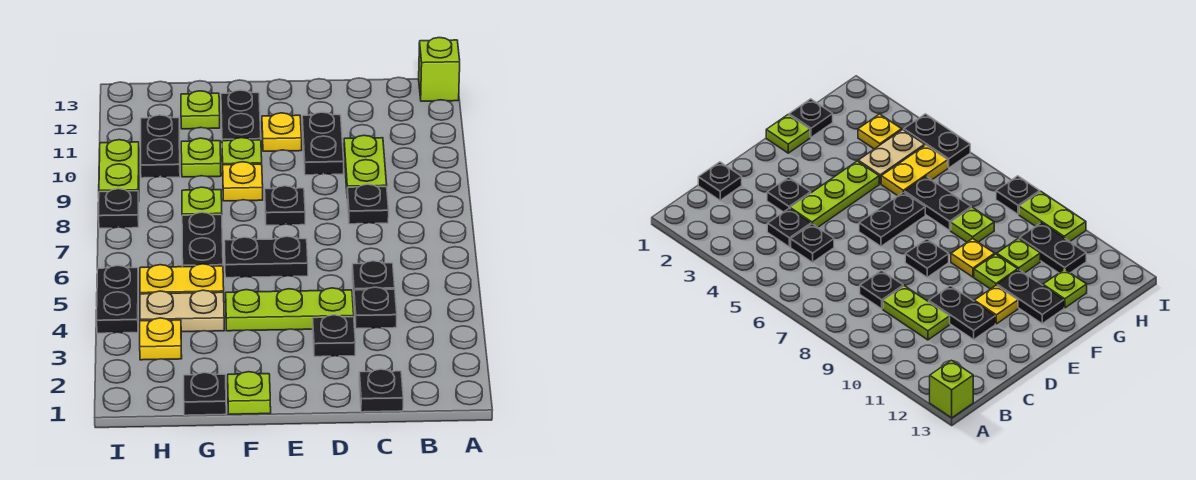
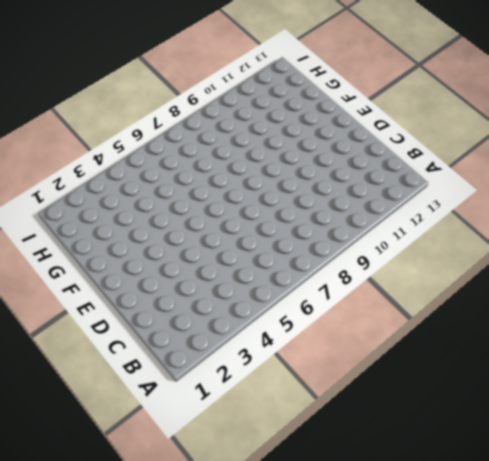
none -> lime brick A13 level 1
none -> black plate C1 level 1
none -> black plate C4 level 1

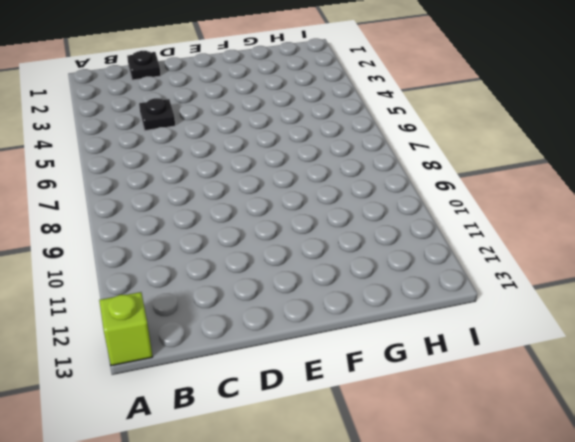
none -> black plate C5 level 1
none -> black plate C8 level 1
none -> lime plate C9:C10 level 1

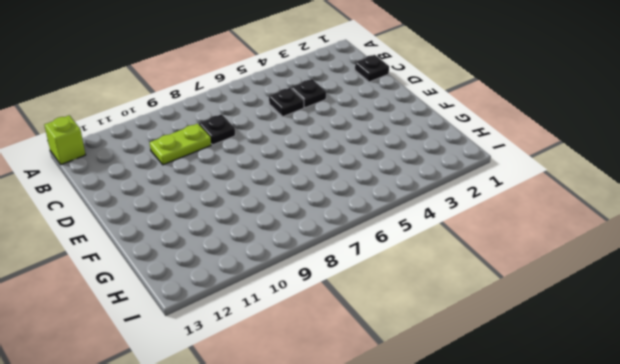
none -> black plate D3 level 1
none -> lime plate D4:F4 level 1
none -> black plate D10:D11 level 1

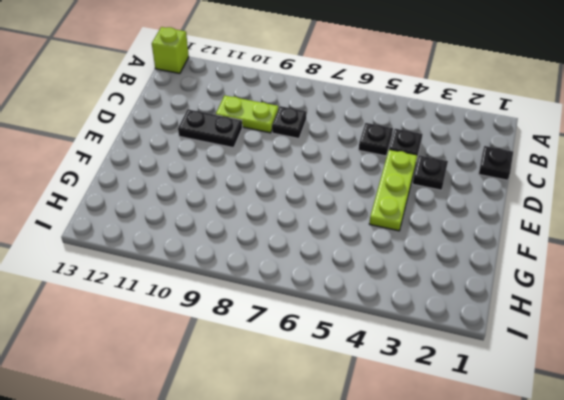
none -> black plate E6:F6 level 1
none -> black plate E8 level 1
none -> yellow plate E11 level 1

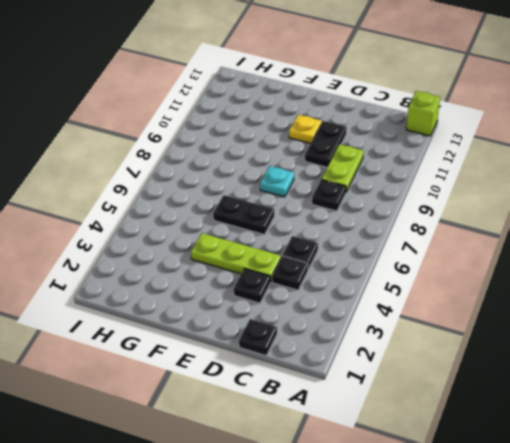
cyan plate E8 level 1 -> black plate E8 level 1
none -> lime plate F1 level 1
none -> yellow plate F9 level 1
none -> lime plate F10 level 1

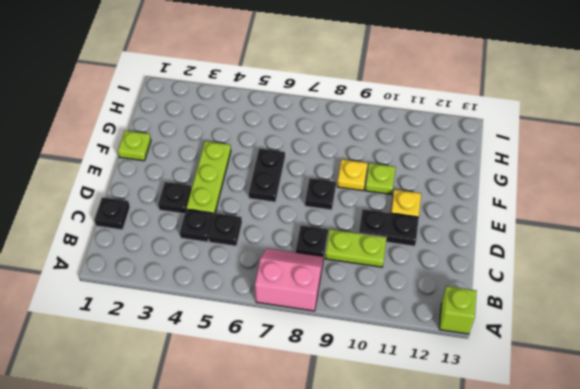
pink slope A7:B8 level 1 top A -> none
none -> black plate F11:F12 level 1
none -> black plate G1 level 1
none -> tan plate G4:H4 level 1

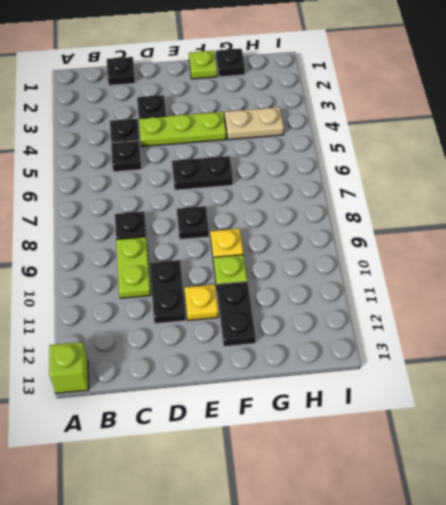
none -> yellow plate G5:H5 level 1
none -> black plate G6:G7 level 1
none -> lime plate G8 level 1

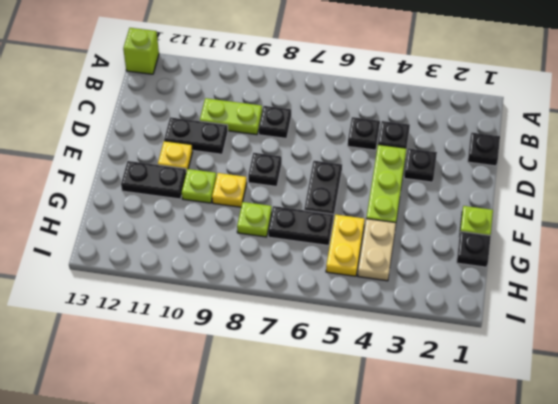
none -> lime plate G10 level 1
none -> lime plate G12 level 1
none -> yellow plate H3 level 1

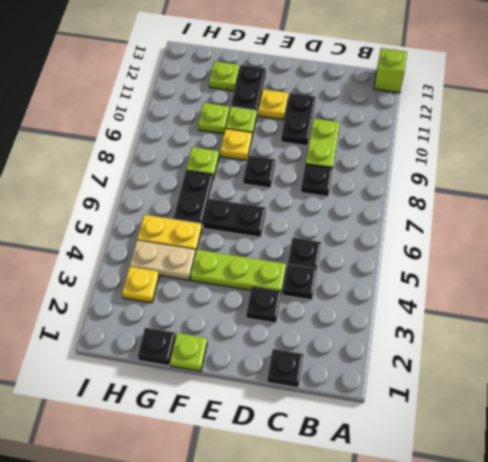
none -> black plate H10:H11 level 1
none -> black plate I4:I5 level 1
none -> black plate I8 level 1

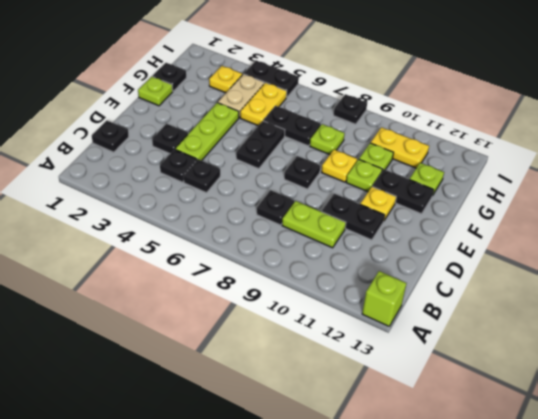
yellow plate H10:H11 level 1 -> black plate H10:H11 level 1
none -> lime plate I9:I10 level 1

